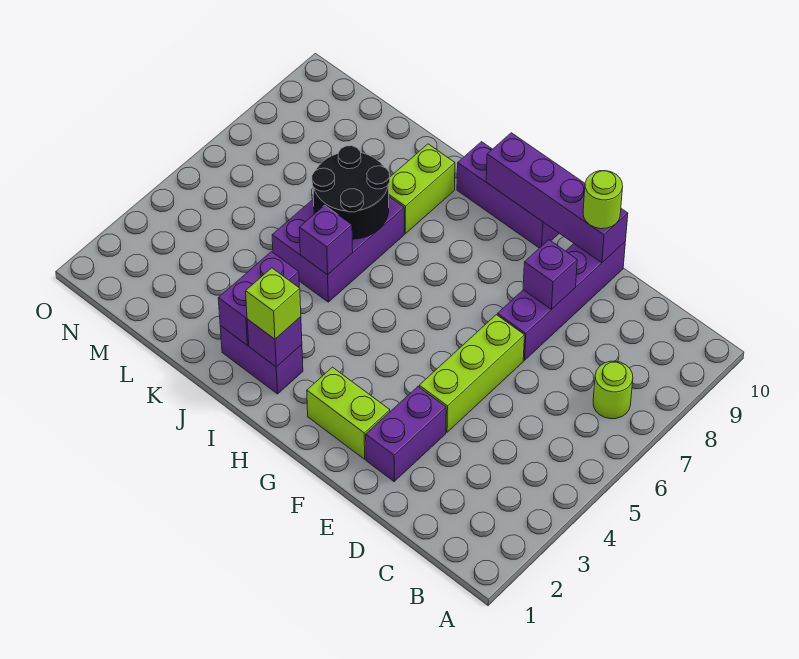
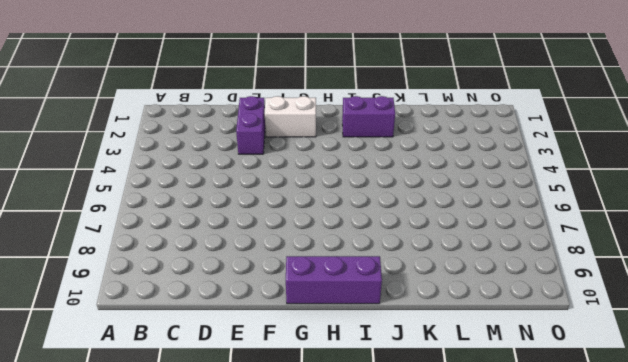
white brick F2:G2 level 1 -> lime brick F2:G2 level 1
none -> lime round brick B7 level 1
none -> lime brick E4:E6 level 1
none -> purple brick E7:E10 level 1

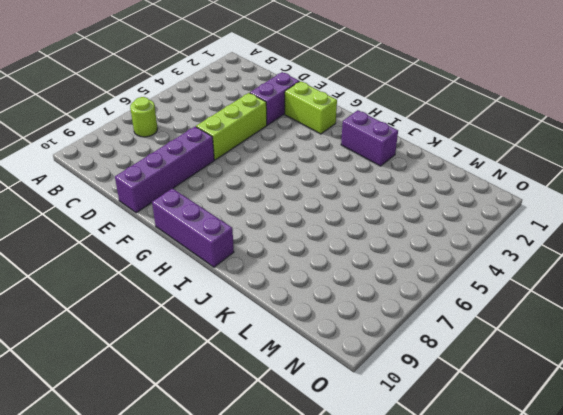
none -> purple brick J5:K7 level 1
none -> lime brick J8:J9 level 1
none -> purple brick E8 level 2

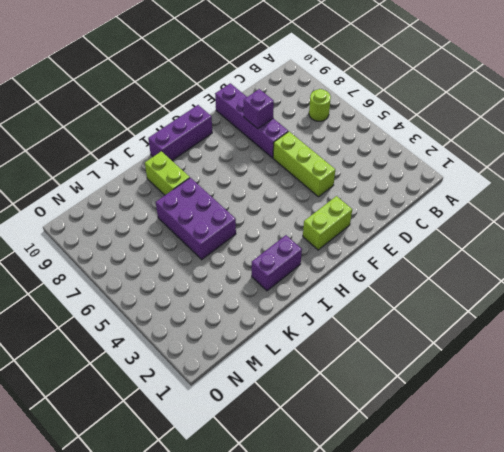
none -> purple brick E2:E3 level 1
none -> purple brick E10:H10 level 2
none -> purple brick I2 level 2

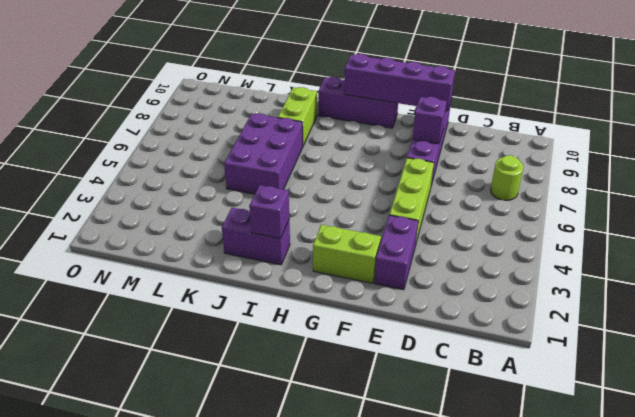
none -> purple brick J2:J3 level 2
none -> purple brick J5 level 2
none -> black round brick J6:K7 level 2

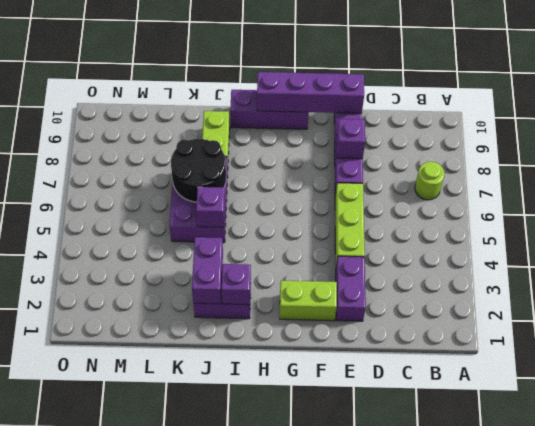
none -> lime round brick E10 level 3
none -> lime brick I2 level 3

